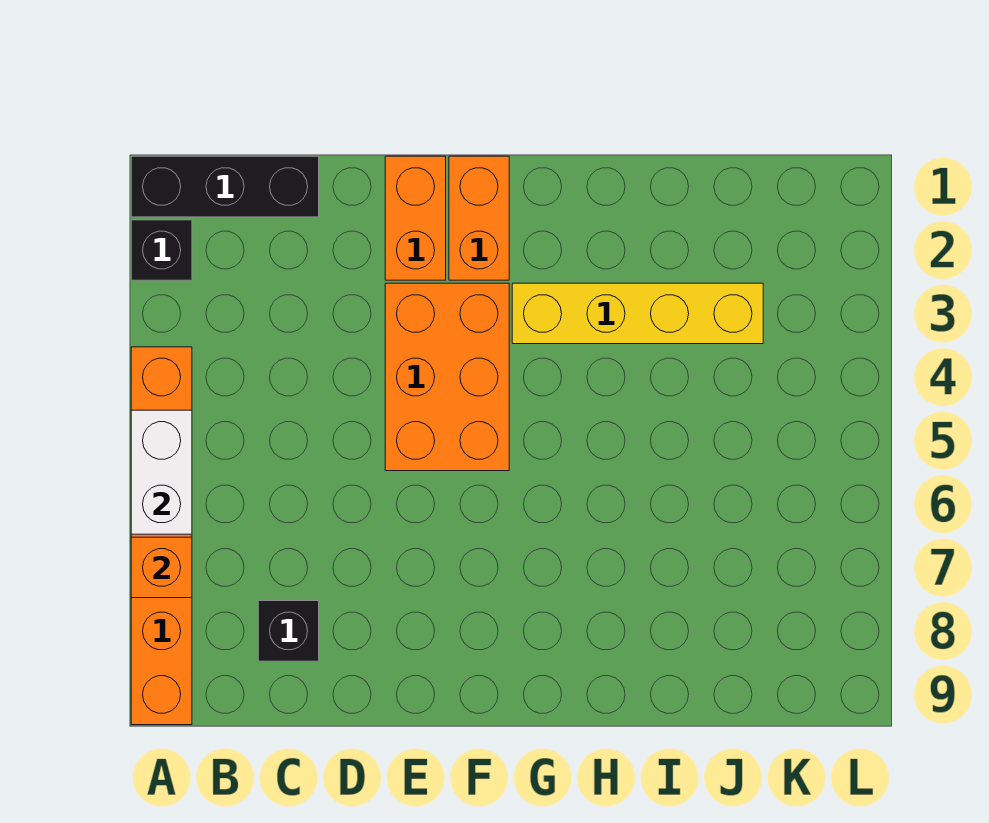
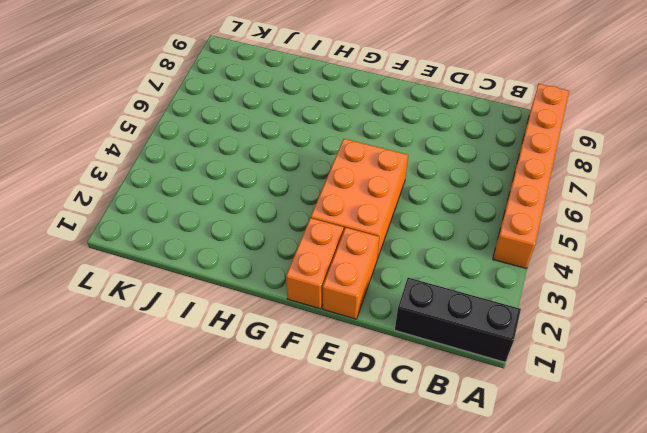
none -> black brick A2 level 1
none -> black brick C8 level 1

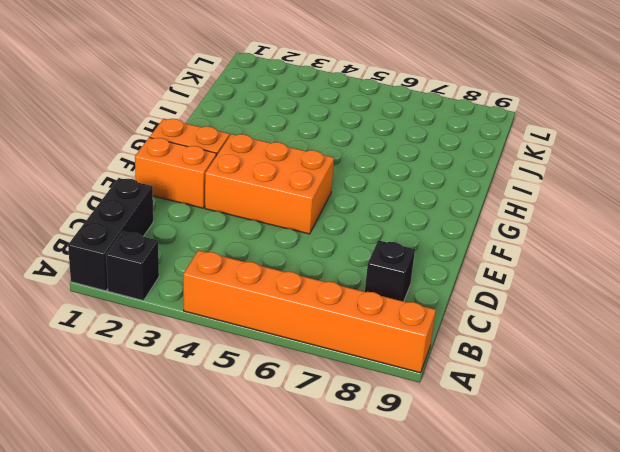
none -> yellow brick G3:J3 level 1
none -> white brick A5:A6 level 2

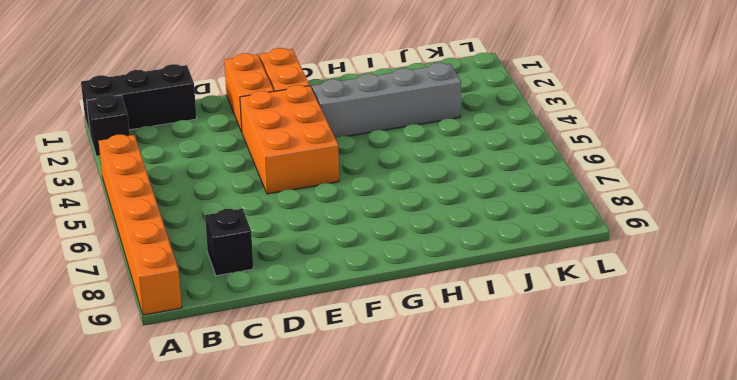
grey brick G3:J3 level 1 -> yellow brick G3:J3 level 1
none -> white brick A5:A6 level 2
none -> orange brick A7 level 2

